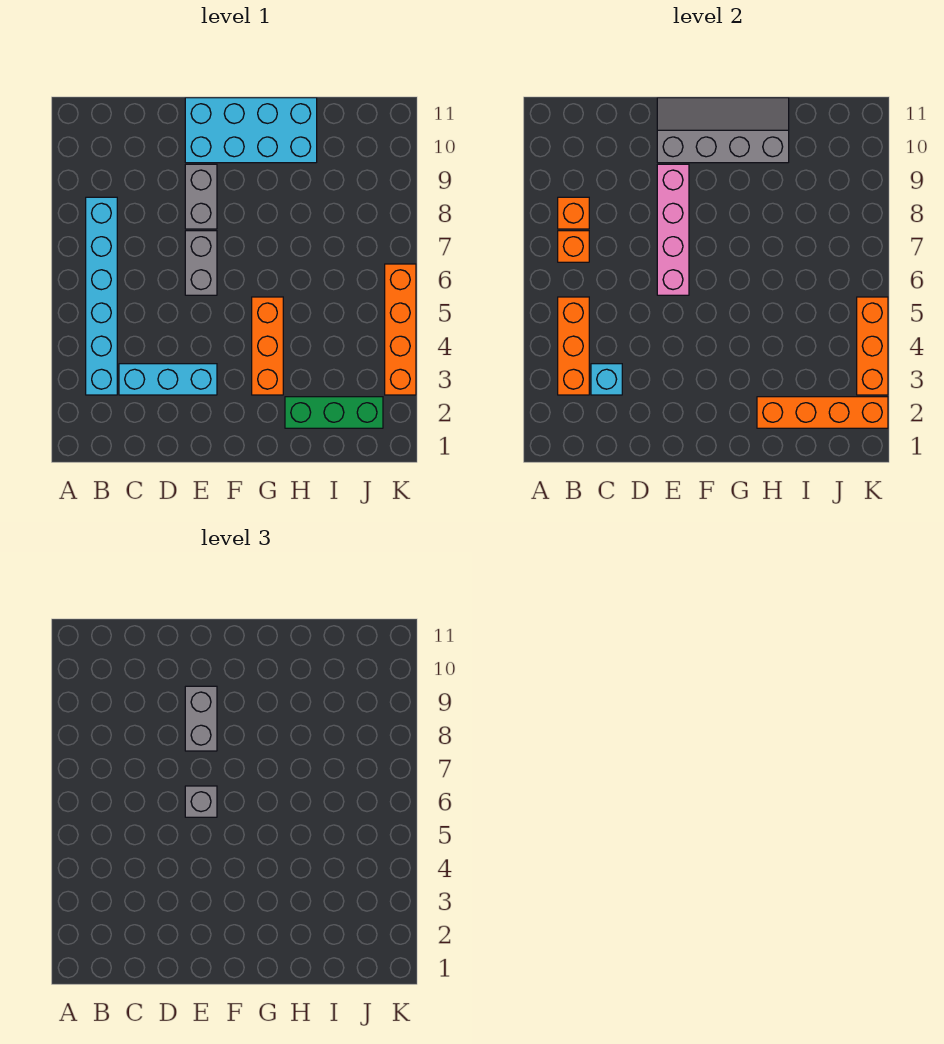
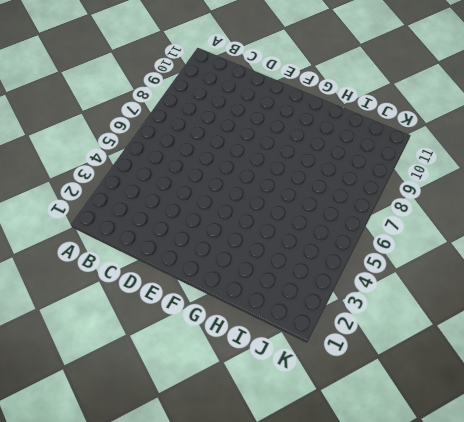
none -> cyan brick B3:B8 level 1
none -> cyan brick C3:E3 level 1
none -> grey brick E6:E7 level 1

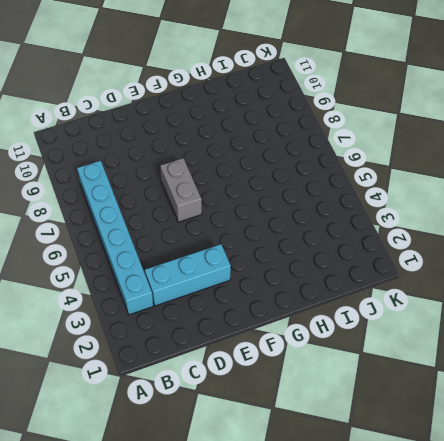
none -> grey brick E8:E9 level 1
none -> cyan brick E10:H11 level 1
none -> orange brick G3:G5 level 1

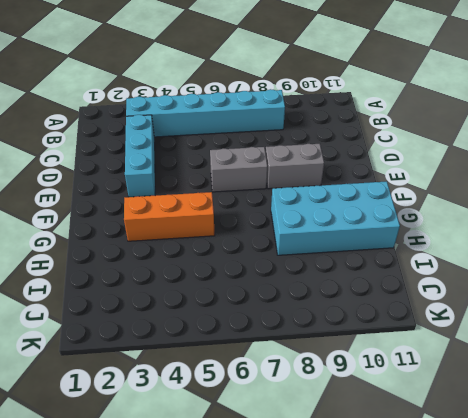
cyan brick G8:H11 level 1 -> cyan brick E10:H11 level 1
none -> green brick H2:J2 level 1
none -> orange brick K3:K6 level 1
none -> orange brick B3:B5 level 2

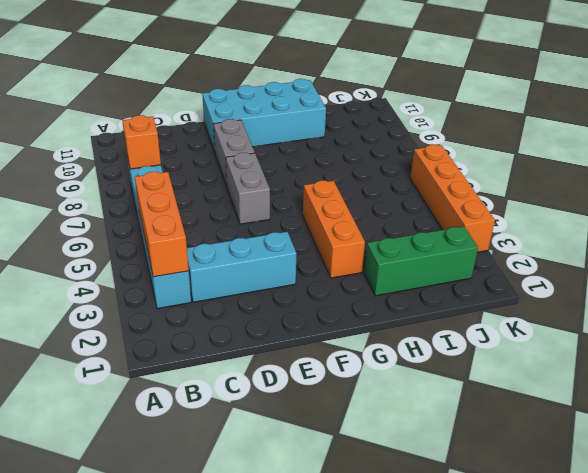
none -> orange brick B7 level 2
none -> cyan brick C3 level 2
none -> pink brick E6:E9 level 2

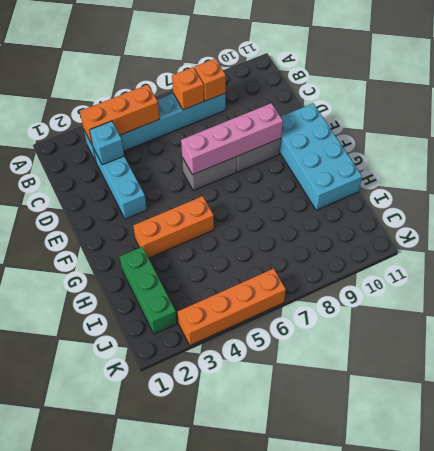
none -> grey slope E10:H11 level 2 top 10
none -> orange brick H2:K2 level 2
none -> orange brick K3:K5 level 2

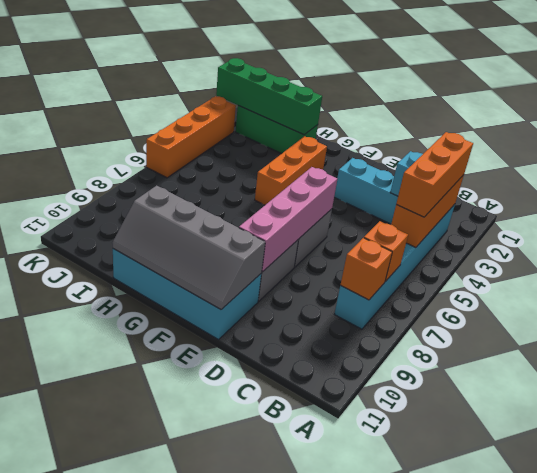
orange brick B3:B5 level 3 -> orange brick K3:K5 level 2
green brick H2:K2 level 2 -> orange brick H2:K2 level 2
none -> grey brick E6 level 3
none -> grey brick E8:E9 level 3

